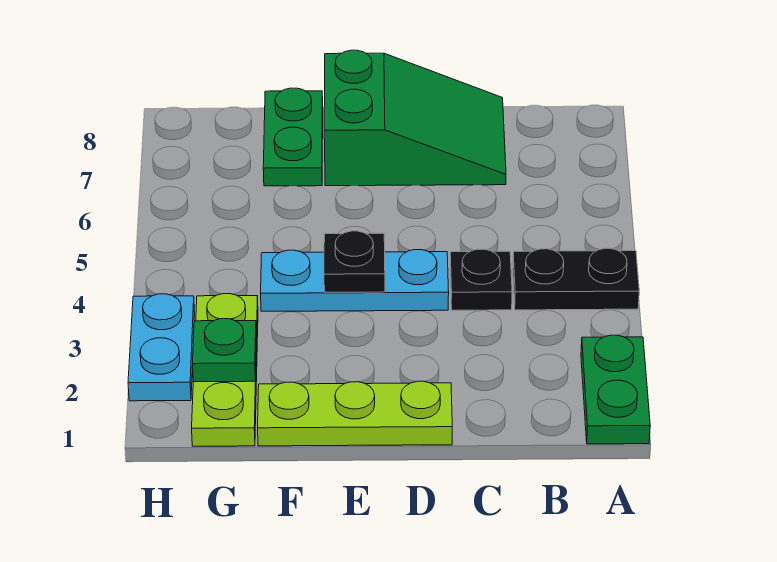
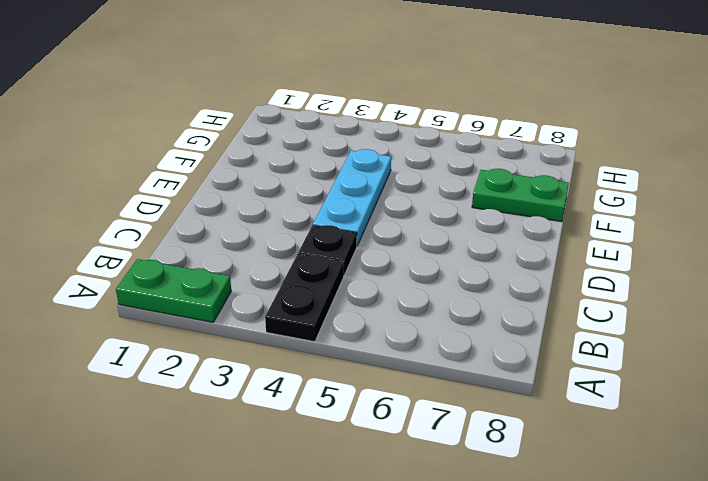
none -> green slope C7:E8 level 1 top E
none -> lime plate D1:F1 level 1

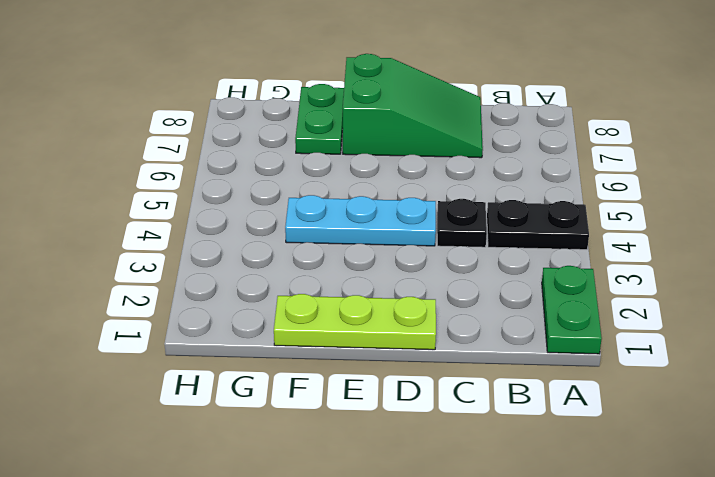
none -> lime plate G1:G3 level 1
none -> cyan plate H2:H3 level 1

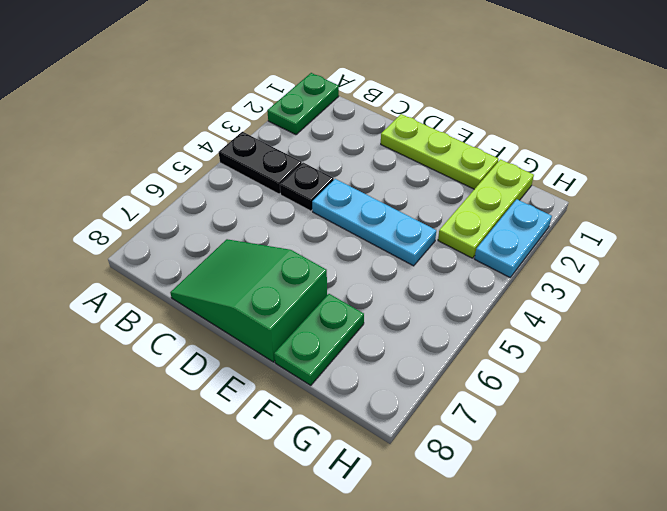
none -> black plate E4 level 2
none -> green plate G2 level 2

